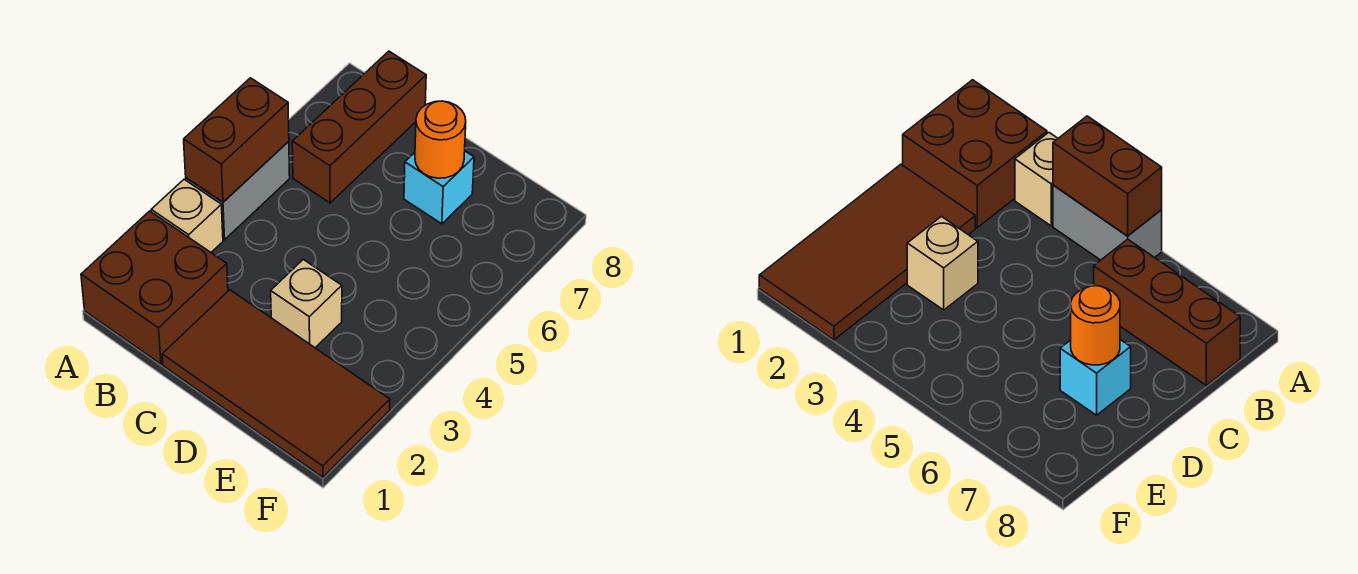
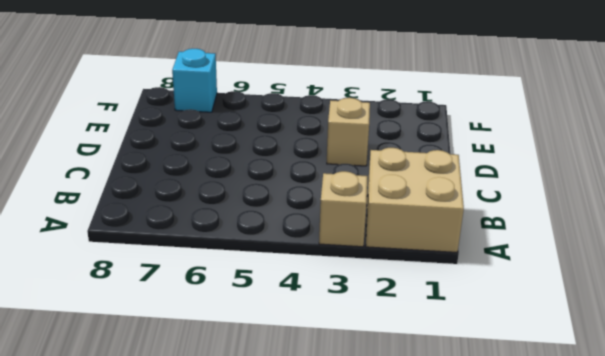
tan brick A1:B2 level 1 -> brown brick A1:B2 level 1
cyan brick F7 level 1 -> cyan brick D7 level 1
none -> grey brick A4:A5 level 1
none -> brown brick B6:B8 level 1

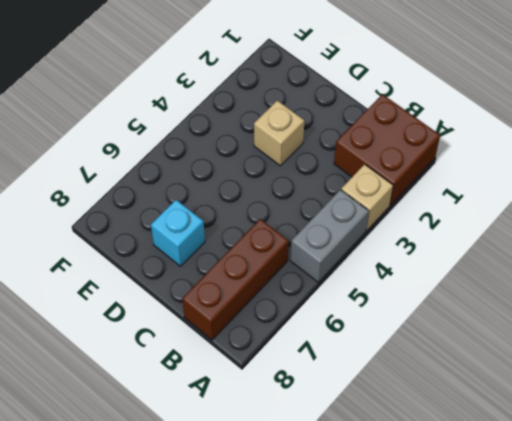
none -> brown tile C1:F2 level 1
none -> brown brick A4:A5 level 2

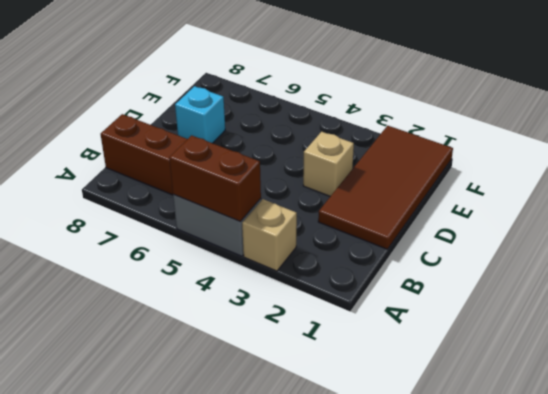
none -> brown brick A1:B2 level 1
none -> orange round brick D7 level 2

